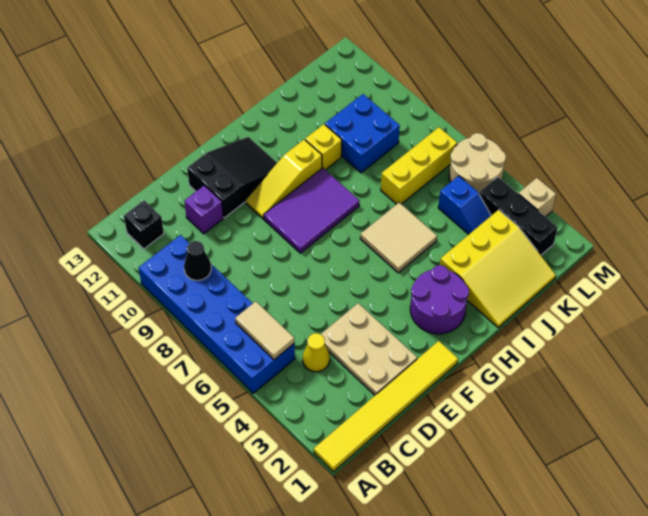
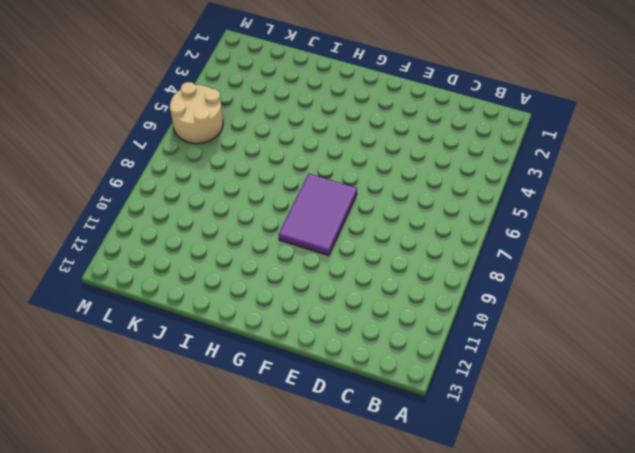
purple tile F7:G9 level 1 -> purple tile F8:H9 level 1
none -> yellow tile A1:F1 level 1
none -> blue brick A5:B10 level 1
none -> black brick B12 level 1

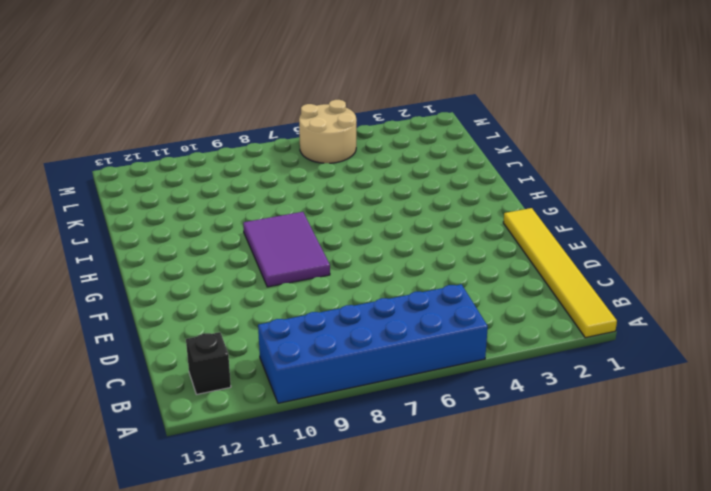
none -> yellow cone C4 level 1
none -> tan plate D2:E4 level 1
none -> purple brick D11 level 1

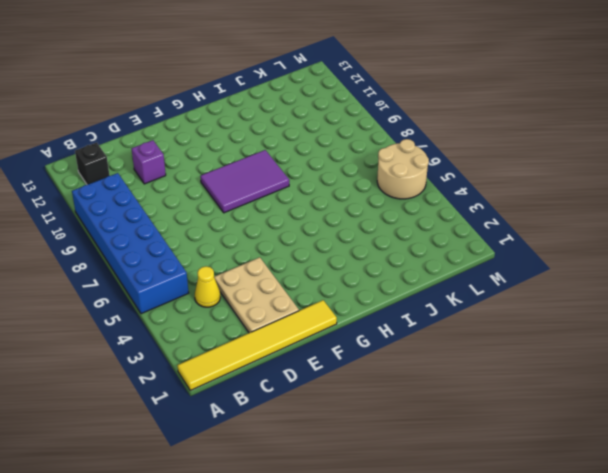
none -> black slope E11:G12 level 1 top E
none -> yellow slope F10:H10 level 1 top H
none -> purple round brick G2:H3 level 1

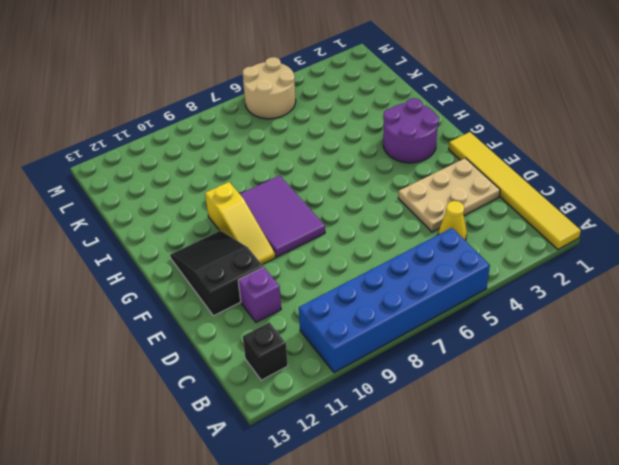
none -> tan tile H5:I6 level 1
none -> yellow slope I1:K3 level 1 top 3
none -> yellow brick I10 level 1

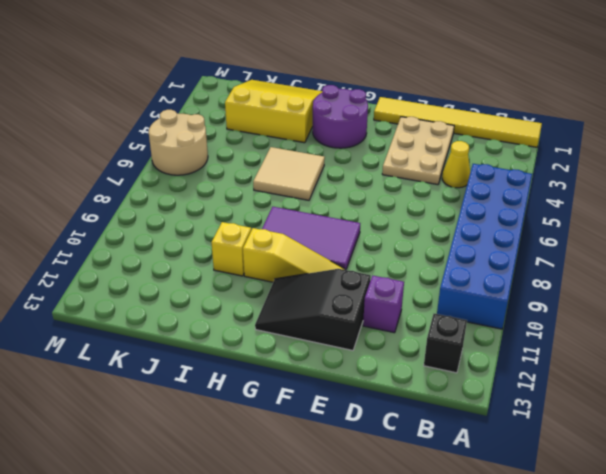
none -> yellow brick J7:L7 level 1
none -> blue brick J9:K10 level 1
none -> blue slope K4:K5 level 1 top 5

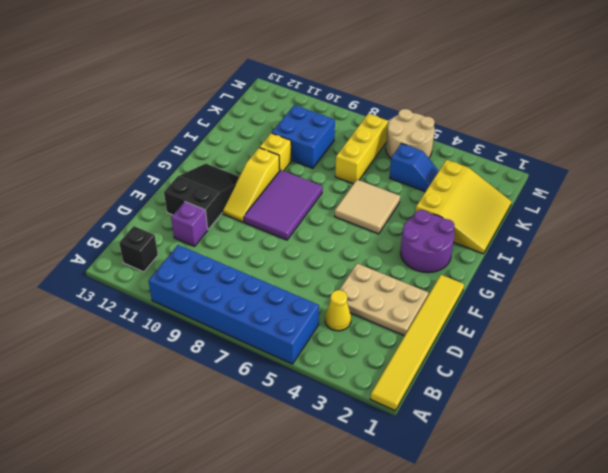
none -> black brick L2:L4 level 1
none -> tan brick M3 level 1
none -> tan tile B5:B6 level 2

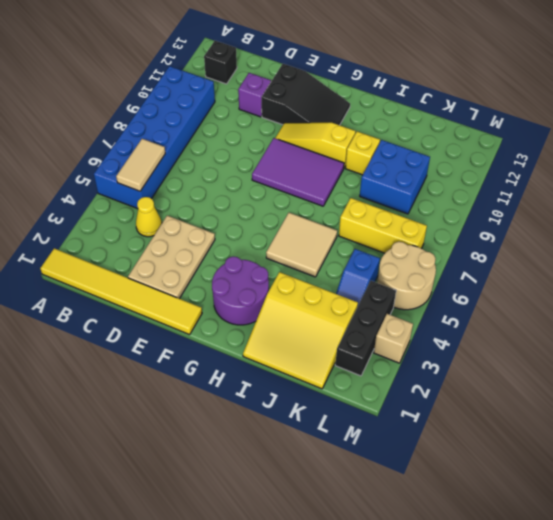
none -> black cone B9 level 2

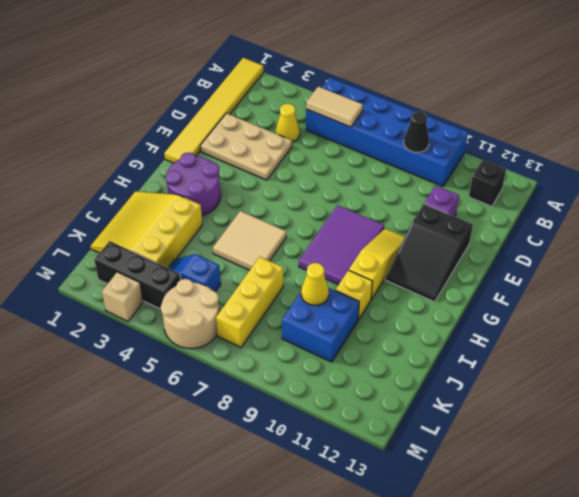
yellow cone J9 level 2 -> none

